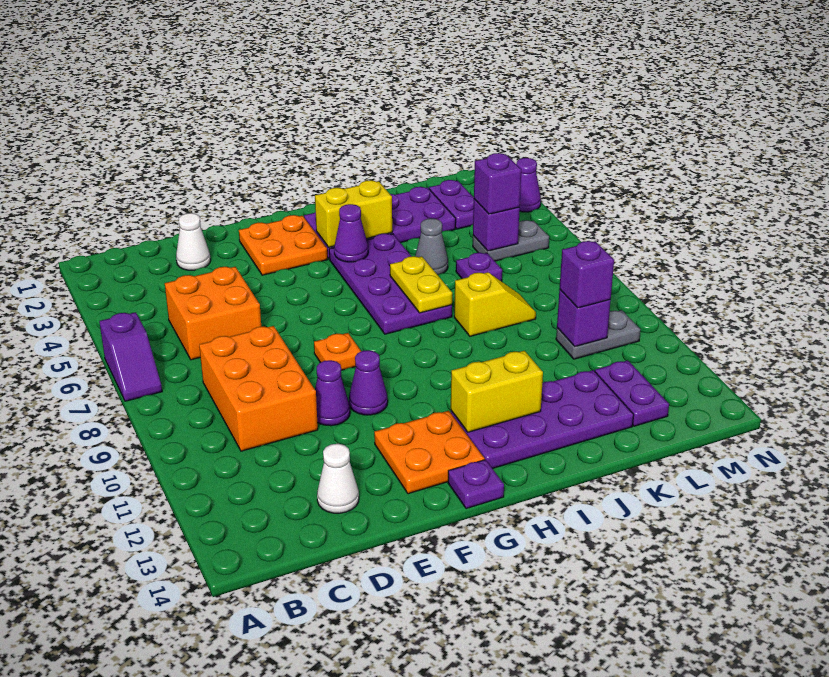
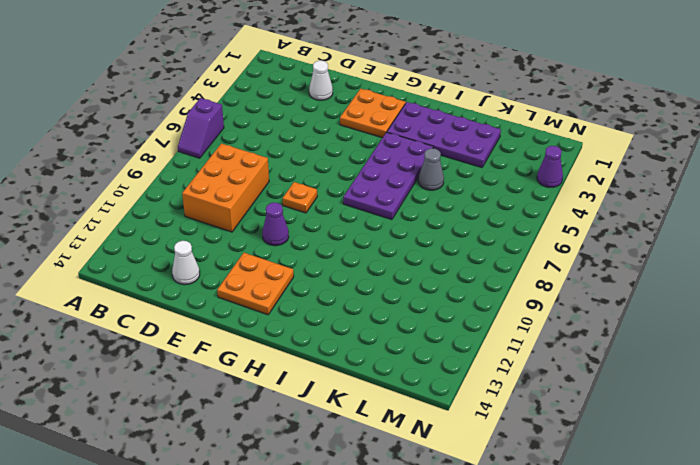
none -> orange brick C5:D6 level 1
none -> purple cone E10 level 1
none -> purple plate G14 level 1
none -> purple plate H12:K13 level 1

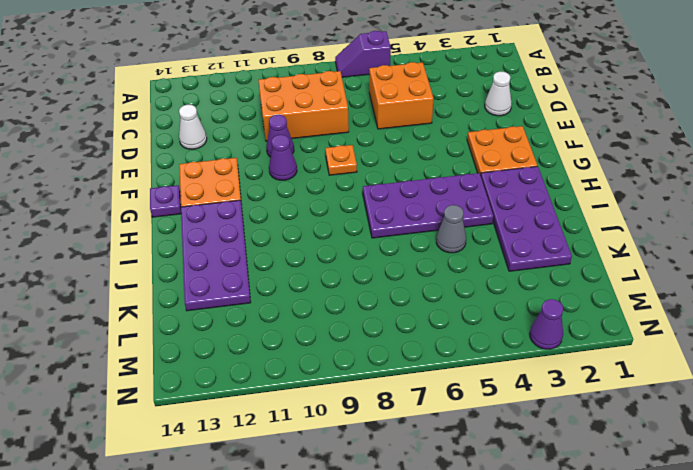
none -> yellow slope J8:K8 level 1 top J
none -> purple plate K6 level 1
none -> purple plate L2:L3 level 1
none -> grey plate L5:M5 level 1

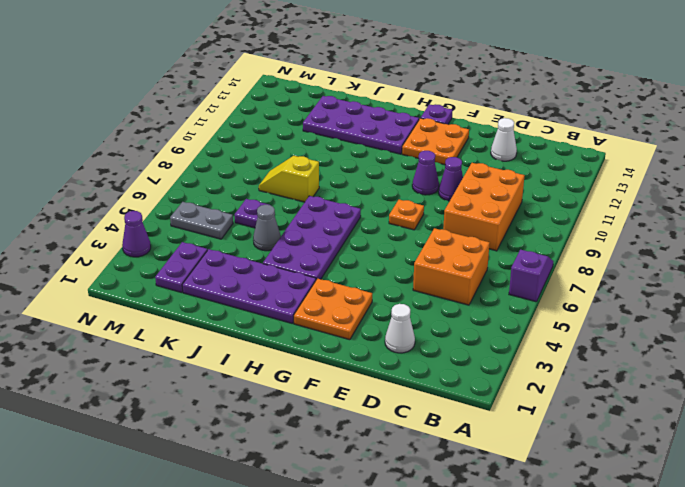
none -> grey plate L10:M10 level 1
none -> purple plate L12:L13 level 1
none -> yellow brick H3:I3 level 2
none -> purple cone H4 level 2

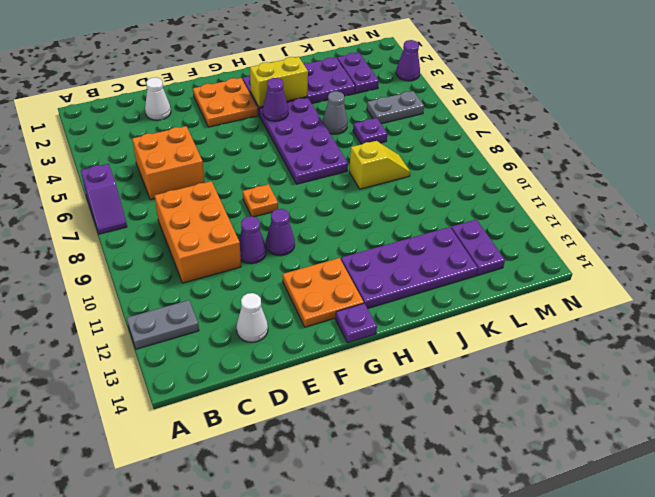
grey plate A12:B12 level 1 -> grey plate L10:M10 level 1
none -> yellow brick H12:I12 level 2
none -> yellow plate I6:I7 level 2
none -> purple brick L5 level 2
none -> purple brick L10 level 2

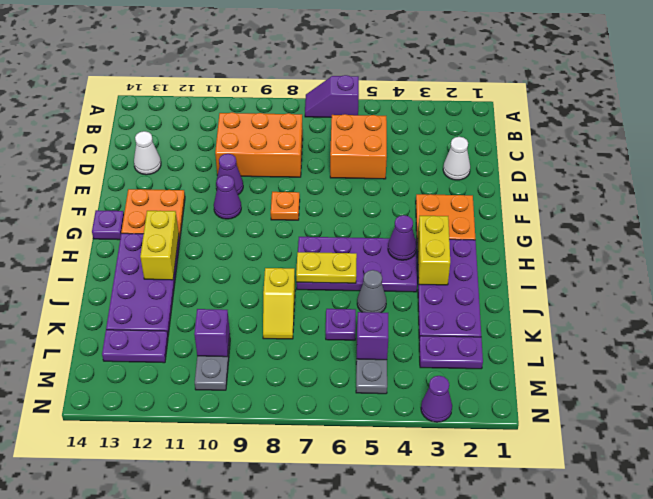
none -> purple brick L5 level 3
none -> purple brick L10 level 3

